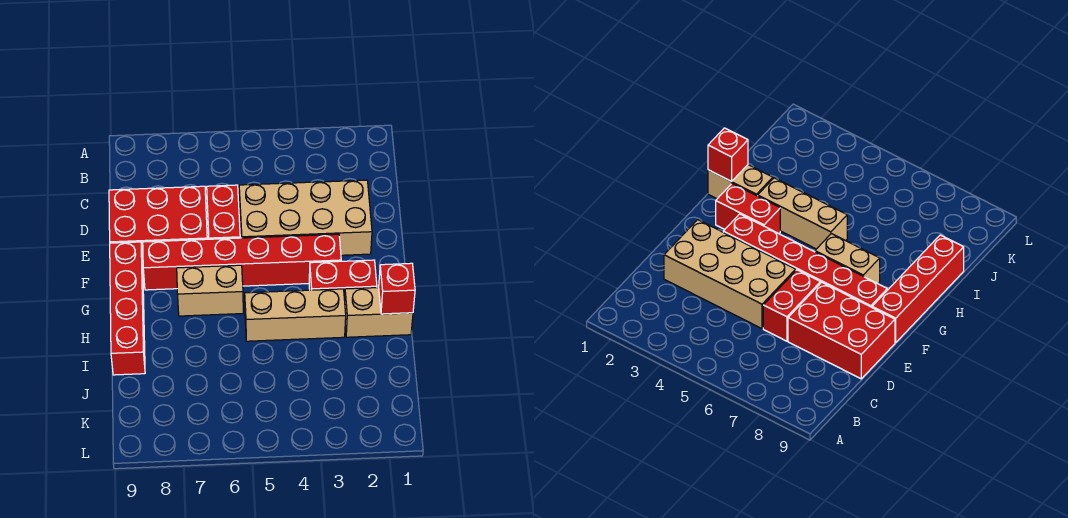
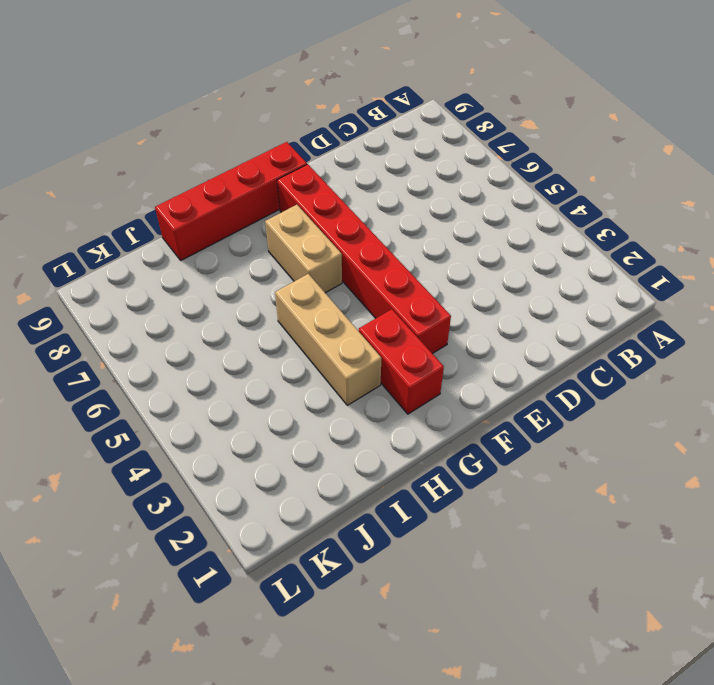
none -> tan brick D2:E5 level 1
none -> red brick D6:E6 level 1

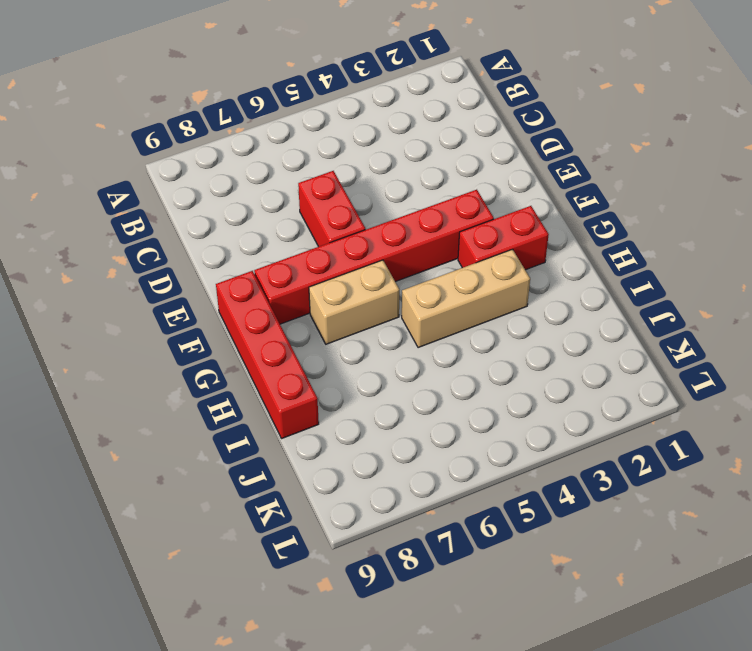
none -> tan brick D2:E5 level 1
none -> red brick D7:E9 level 1

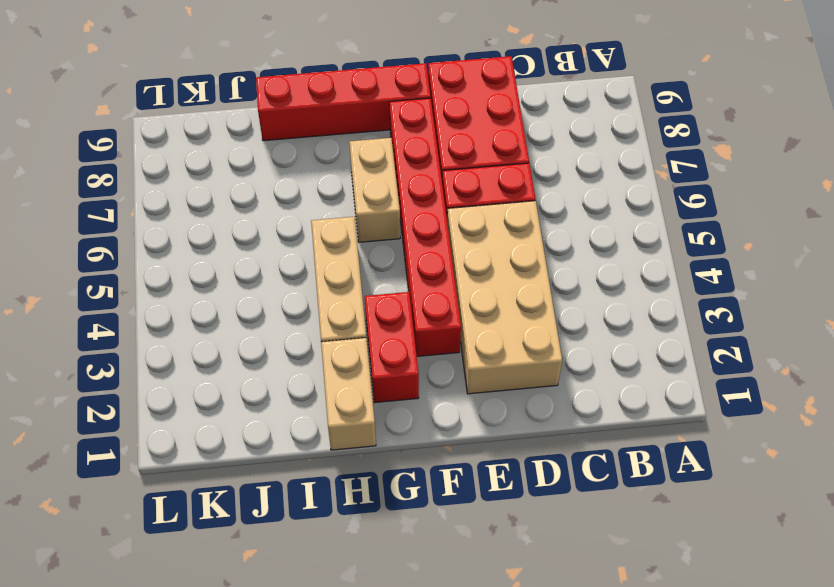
none -> red brick H1 level 2

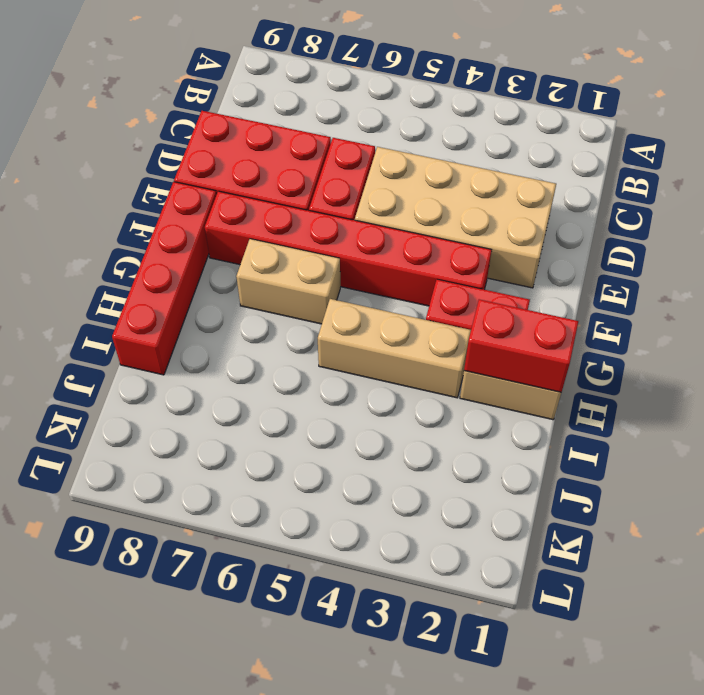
red brick H1:H2 level 2 -> red brick H1 level 2

